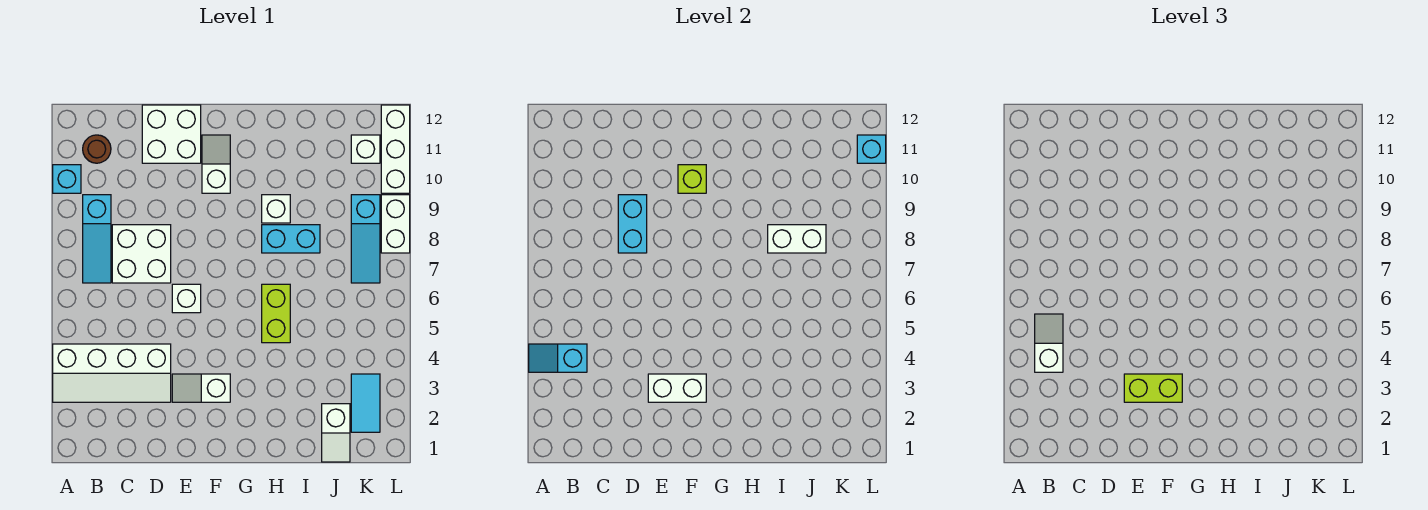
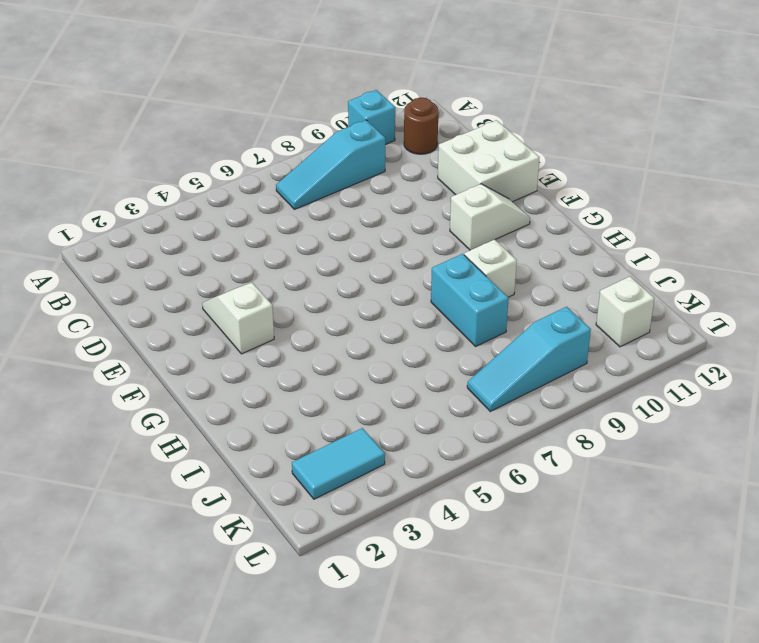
none -> white slope A3:D4 level 1 top 4
none -> white brick C7:D8 level 1
none -> white brick E6 level 1

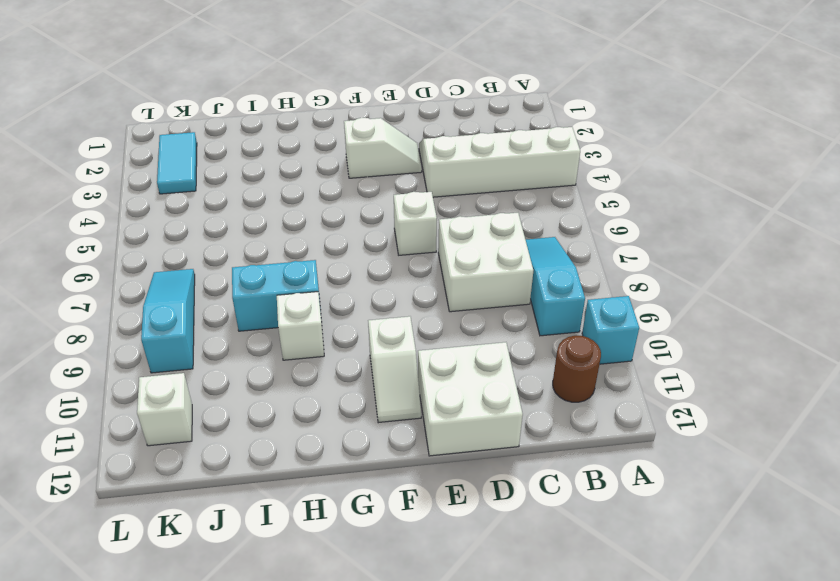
none -> lime brick H5:H6 level 1
none -> white slope J1:J2 level 1 top 2
none -> white brick L8:L9 level 1

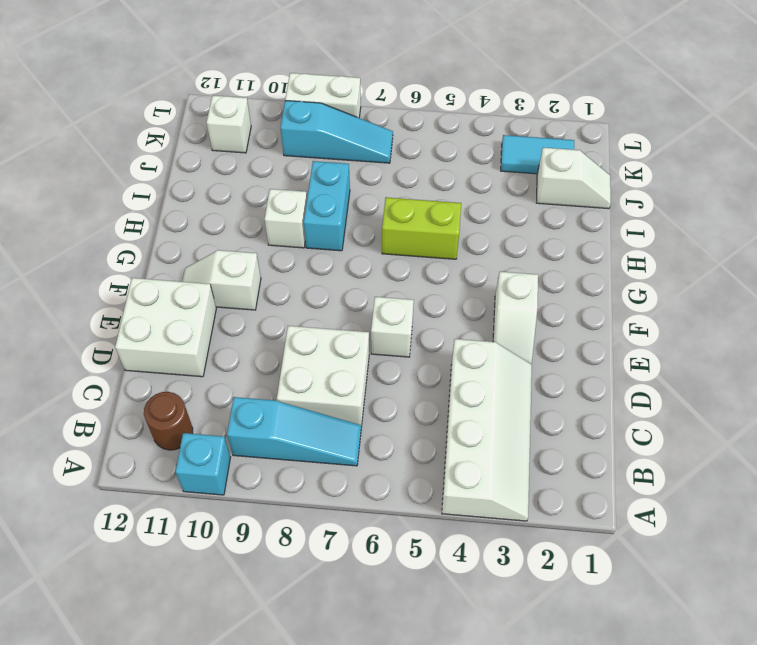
none -> white brick L10:L12 level 1
none -> cyan slope A4:B4 level 2 top B
none -> cyan brick D8:D9 level 2

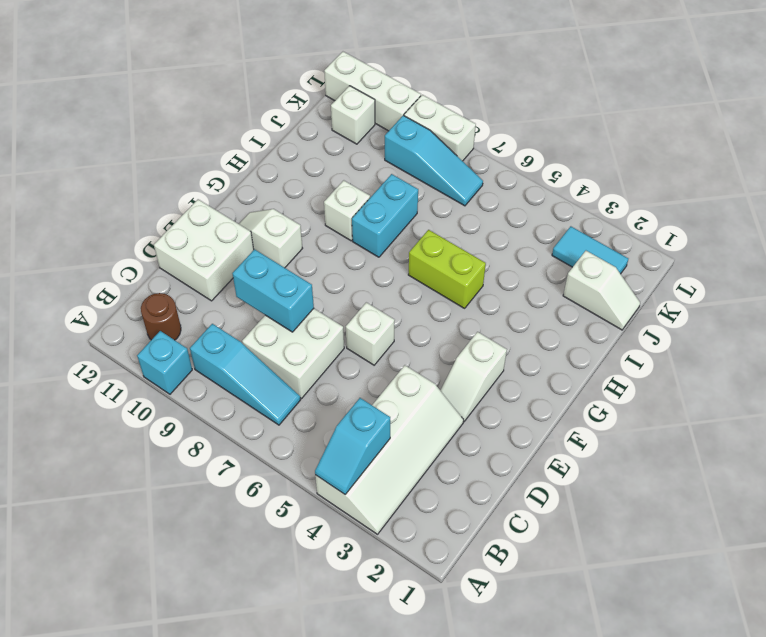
none -> white brick E3:F3 level 2
none -> lime brick F10 level 2
none -> white brick I8:J8 level 2

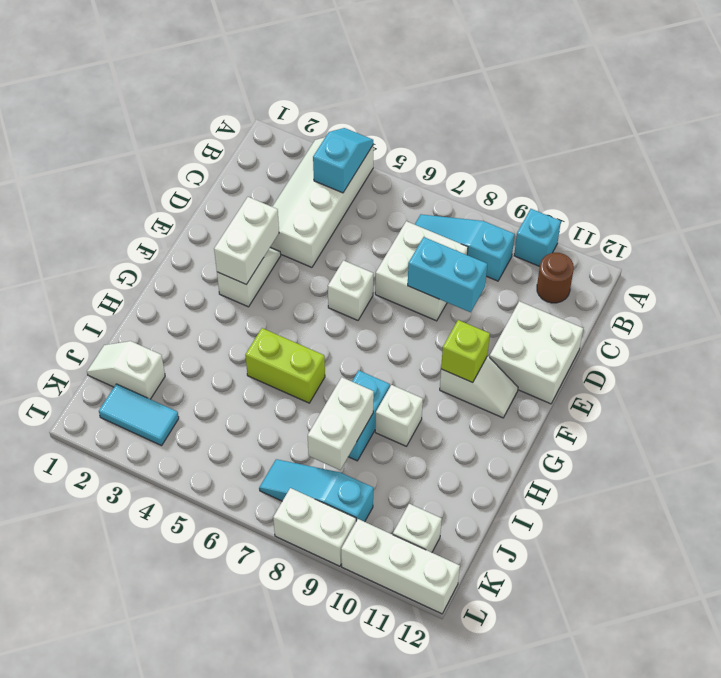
none -> cyan brick L11 level 2
none -> white slope B4:B5 level 3 top 4
none -> lime brick E3:F3 level 3

